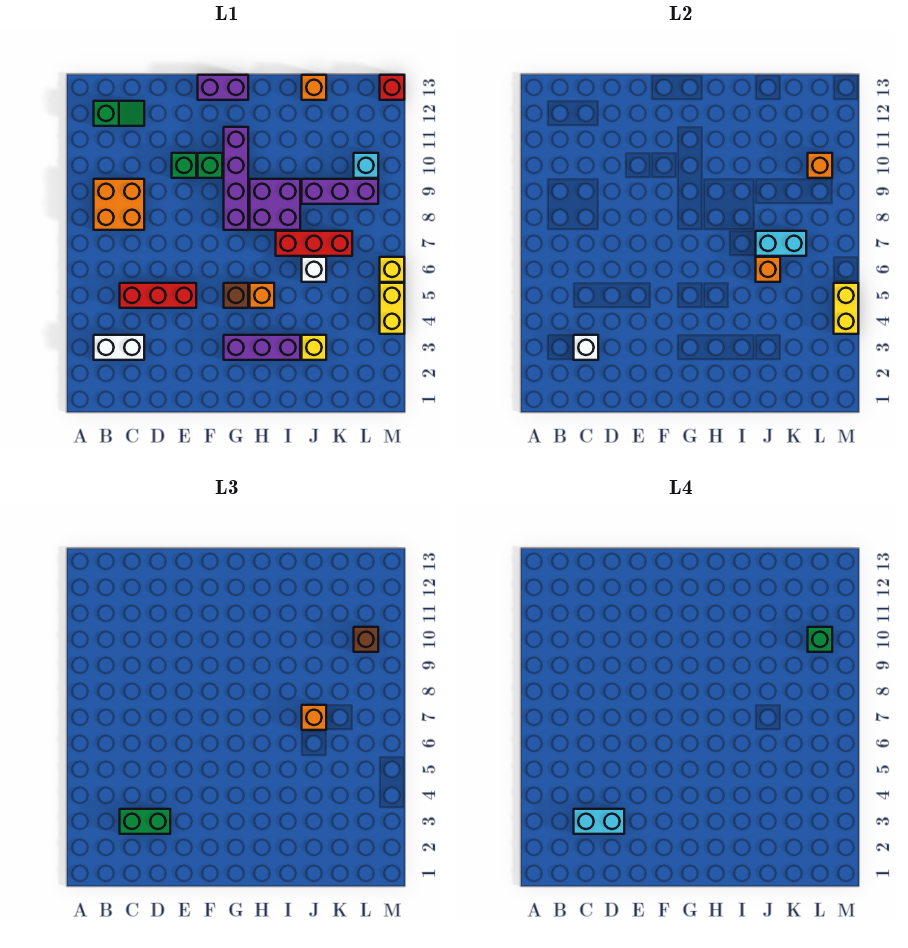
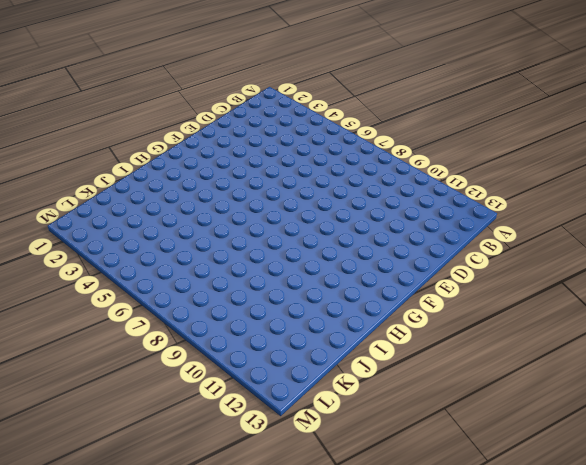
none -> white brick B3:C3 level 1
none -> orange brick B8:C9 level 1
none -> green slope B12:C12 level 1 top B
none -> red brick C5:E5 level 1

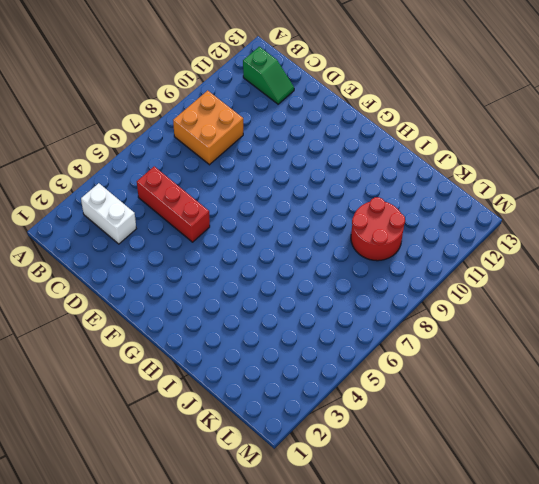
red round brick J9:K10 level 1 -> purple brick J9:L9 level 1
none -> green brick E10 level 1
none -> green brick F10 level 1
none -> purple brick F13:G13 level 1
none -> purple brick G3:I3 level 1

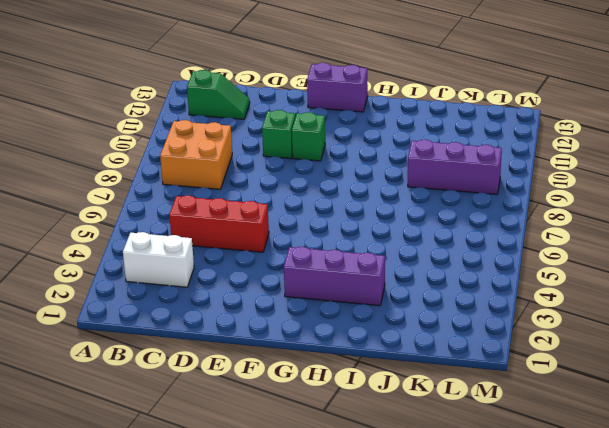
none -> brown brick G5 level 1
none -> purple brick G8:G11 level 1
none -> orange brick H5 level 1
none -> purple brick H8:I9 level 1

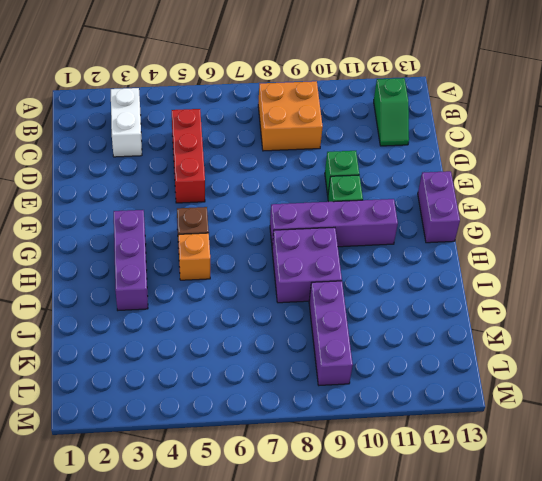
none -> red brick I7:K7 level 1
none -> yellow brick J3 level 1
none -> white brick J6 level 1
none -> orange brick J13 level 1

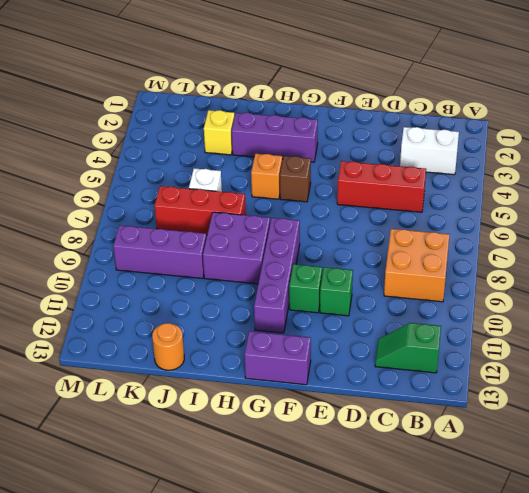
orange round brick J13 level 1 -> orange brick J13 level 1
none -> cyan brick L10 level 1
none -> yellow brick M4:M5 level 1
none -> yellow brick M6 level 1
none -> red brick M13 level 1

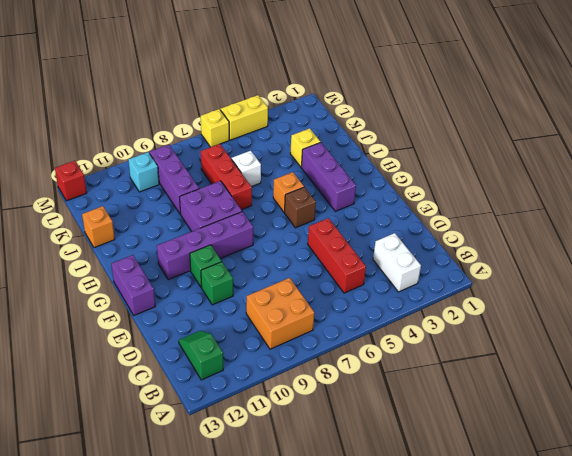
none -> white brick C3 level 2
none -> orange brick J6 level 2
none -> cyan brick J7:K7 level 2
none -> orange brick L10 level 2

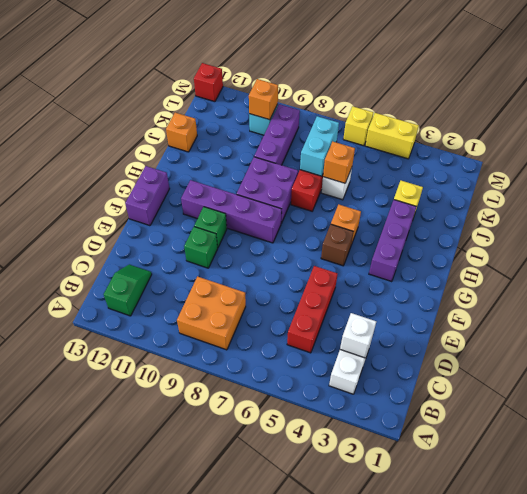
none -> yellow brick M4:M5 level 2
none -> green brick C3:D3 level 3
none -> orange brick J7 level 3
none -> brown brick L10 level 3

